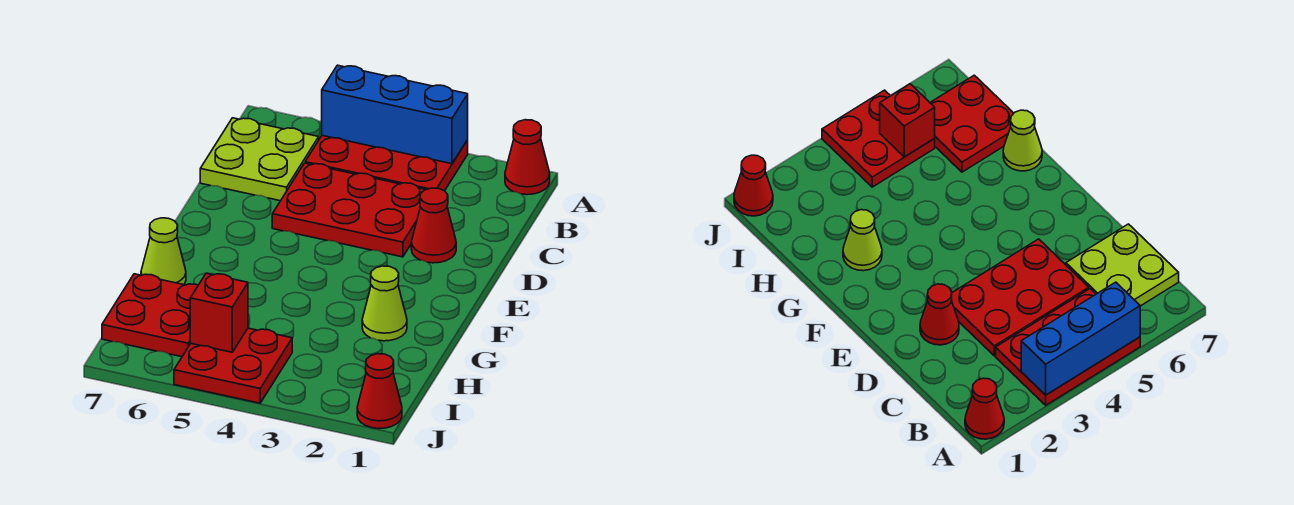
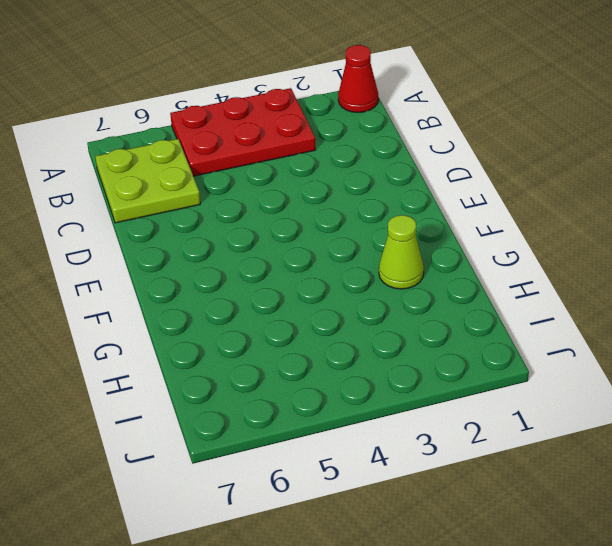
none -> red plate C3:D5 level 1
none -> red cone D2 level 1
none -> lime cone G7 level 1

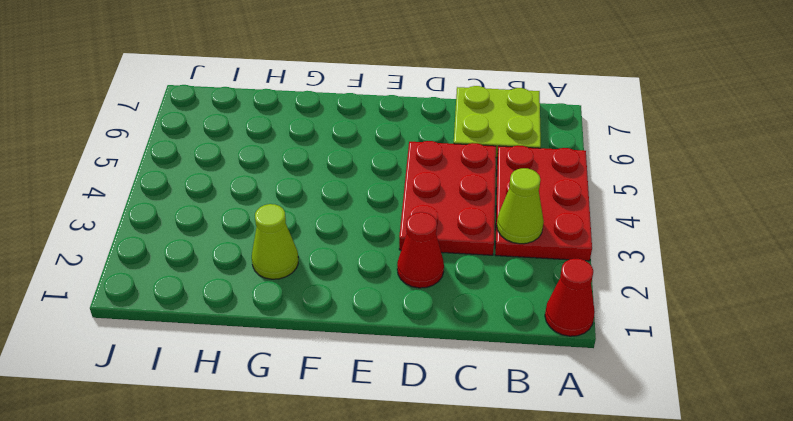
lime cone B3 level 2 -> lime cone G7 level 1
none -> red plate H6:I7 level 1
none -> red plate I4:J5 level 1
none -> red cone J1 level 1

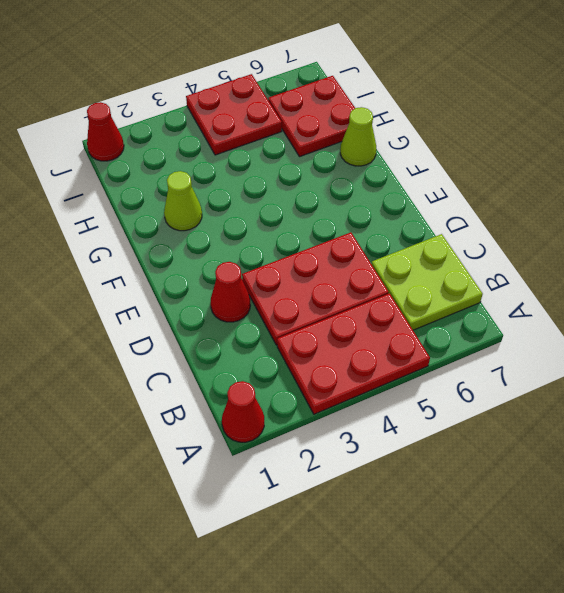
none -> blue brick A3:A5 level 2
none -> red brick I5 level 2

